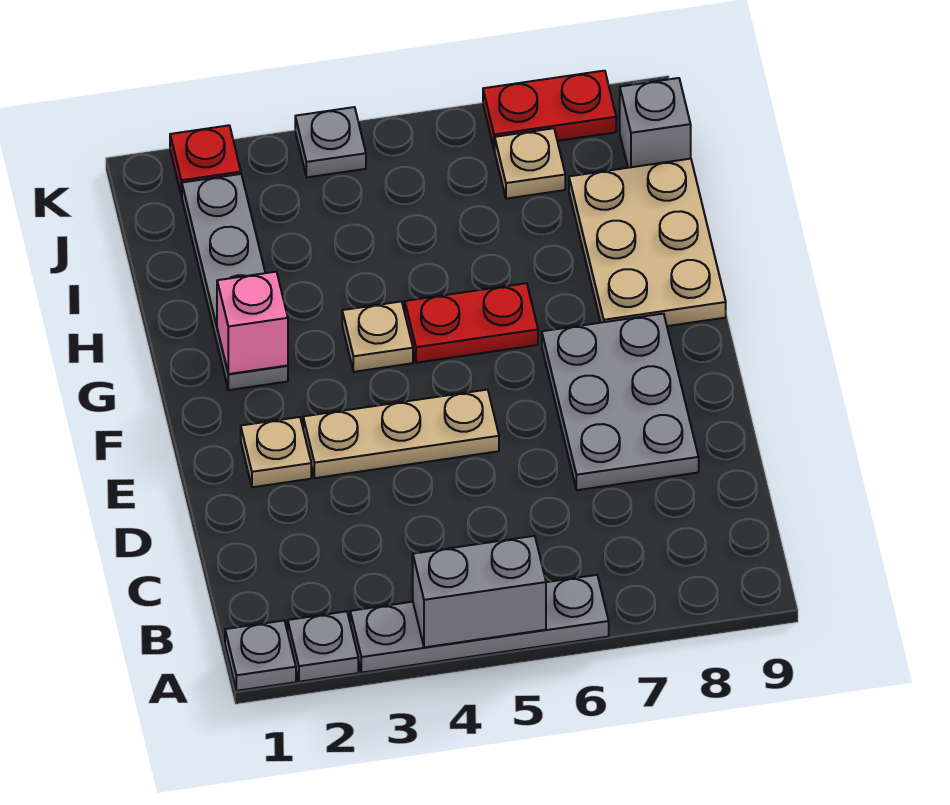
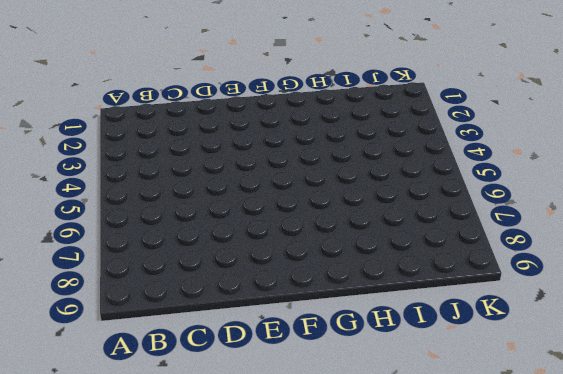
none -> grey plate A1 level 1
none -> grey plate A2 level 1
none -> grey plate A3:A6 level 1

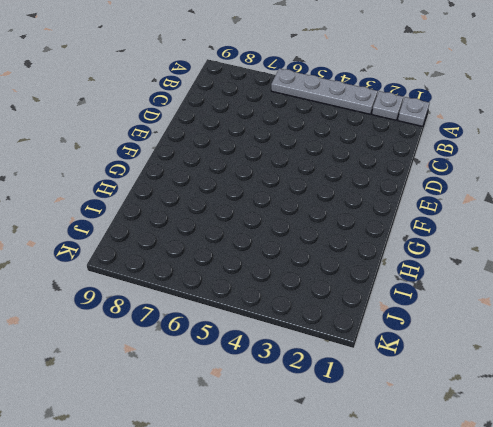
none -> grey plate D7:F8 level 1
none -> tan plate E2 level 1
none -> tan plate E3:E5 level 1

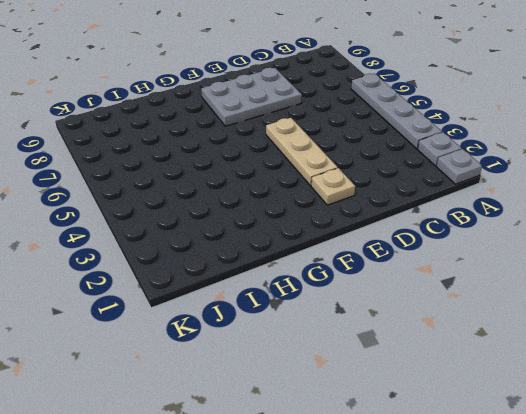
none -> grey plate G2:J2 level 1
none -> tan plate G4 level 1
none -> red plate G5:G6 level 1

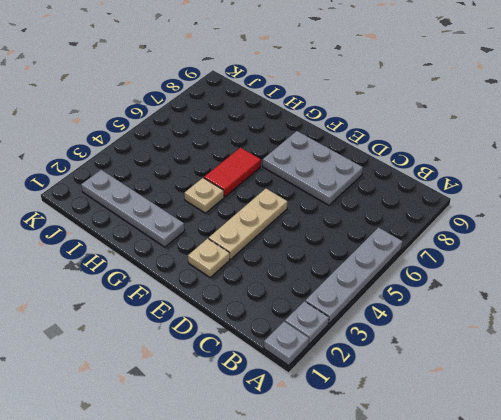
red tile G5:G6 level 1 -> red plate G5:G6 level 1
none -> tan plate G8:I9 level 1
none -> tan plate J7 level 1
none -> grey brick J9 level 1

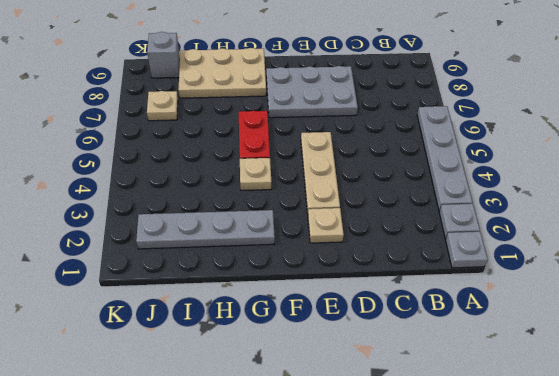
none -> red plate K2 level 1
none -> grey plate K4 level 1
none -> red plate K7:K8 level 1

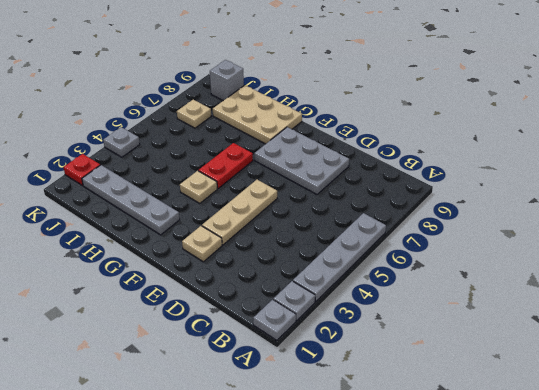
none -> red plate K7:K8 level 1
none -> grey brick A4:A5 level 2
none -> pink brick G2 level 2

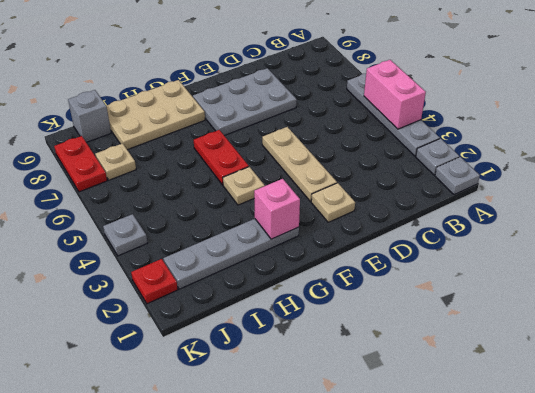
pink brick A4:A5 level 2 -> grey brick A4:A5 level 2

